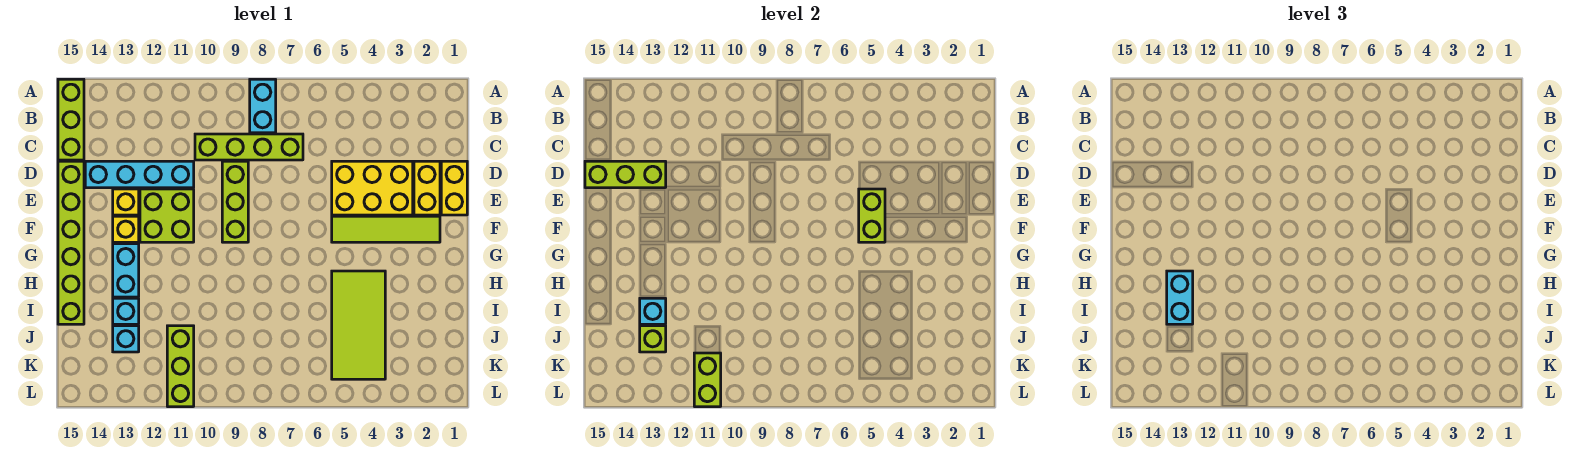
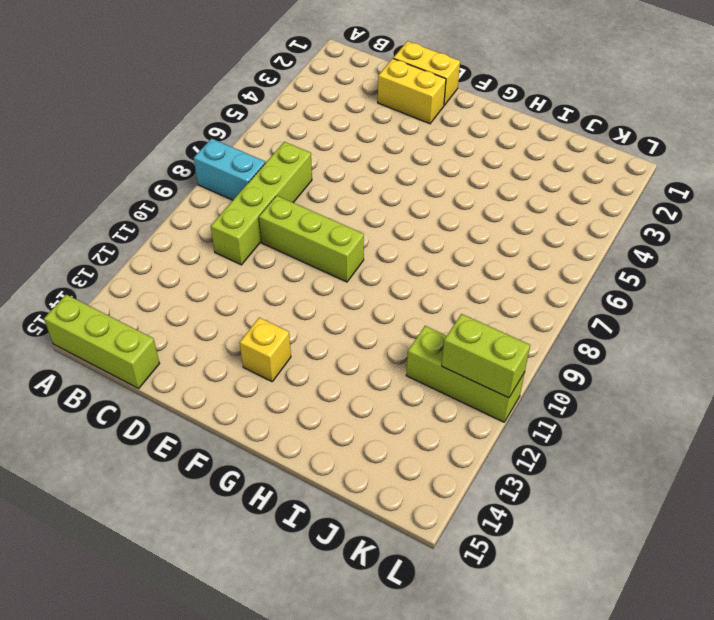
none -> yellow brick D3:E5 level 1
none -> cyan brick D11:D14 level 1
none -> lime brick D15:I15 level 1

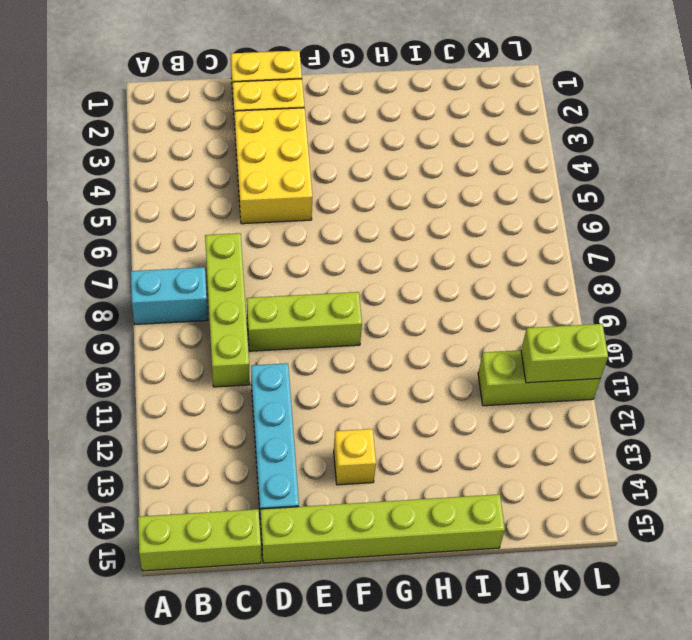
none -> lime brick E11:F12 level 1
none -> yellow brick E13 level 1
none -> lime tile F2:F5 level 1

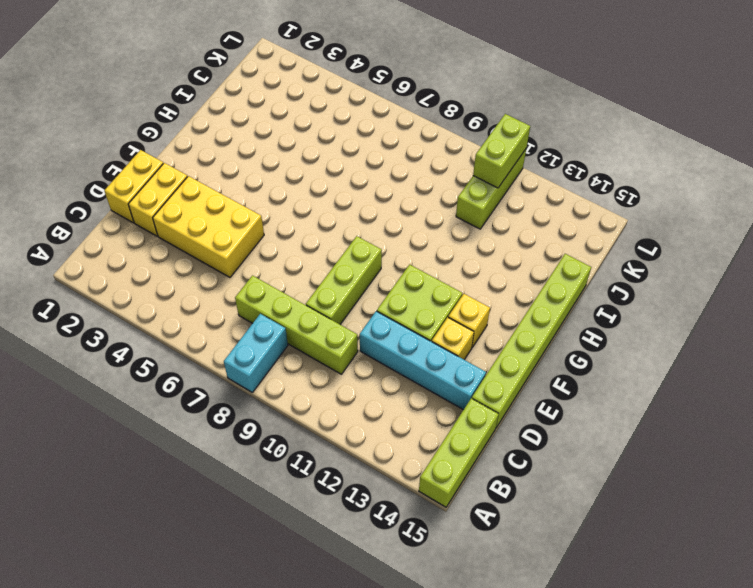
none -> lime tile F2:F5 level 1
none -> cyan brick G13:H13 level 1
none -> lime tile H4:K5 level 1

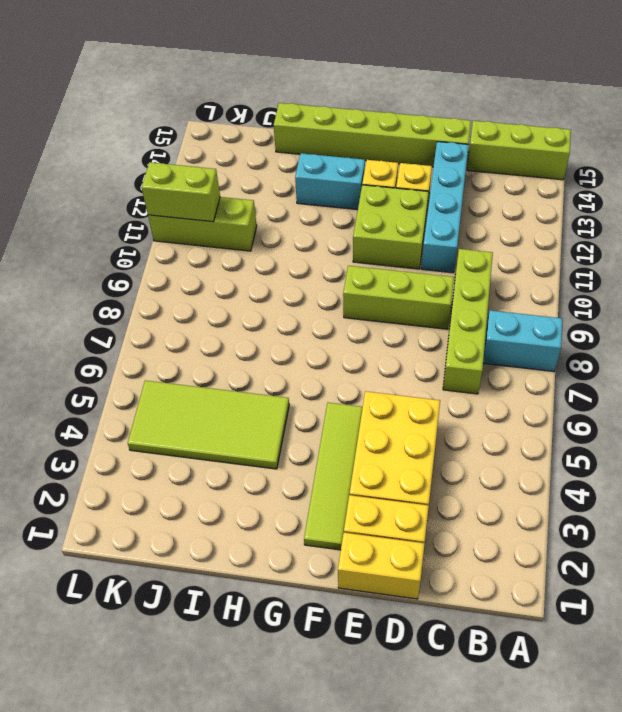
none -> cyan brick I13 level 1
none -> cyan brick J13 level 1
none -> lime brick D13:D15 level 2

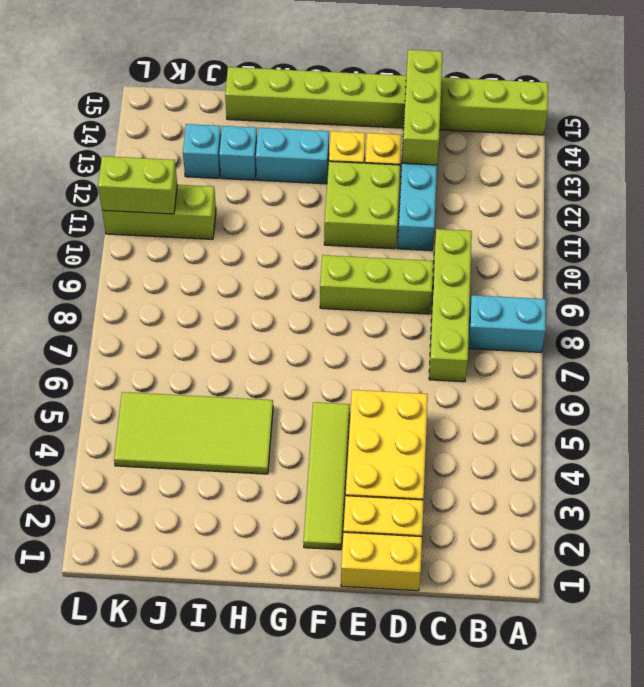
none -> lime brick E5:F5 level 2
none -> cyan brick I13 level 2
none -> lime brick J13 level 2

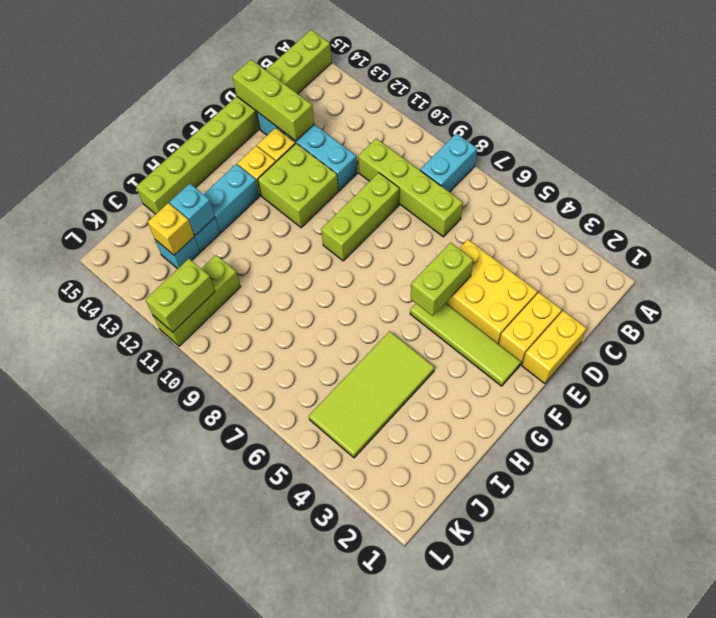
yellow brick J13 level 2 -> lime brick J13 level 2
none -> cyan brick H13:I13 level 3

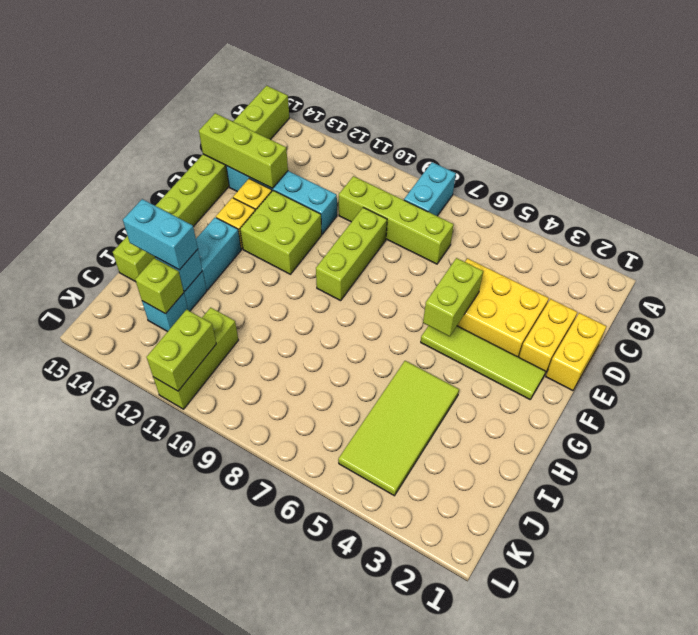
cyan brick I13:I14 level 3 -> cyan brick H13:I13 level 3

